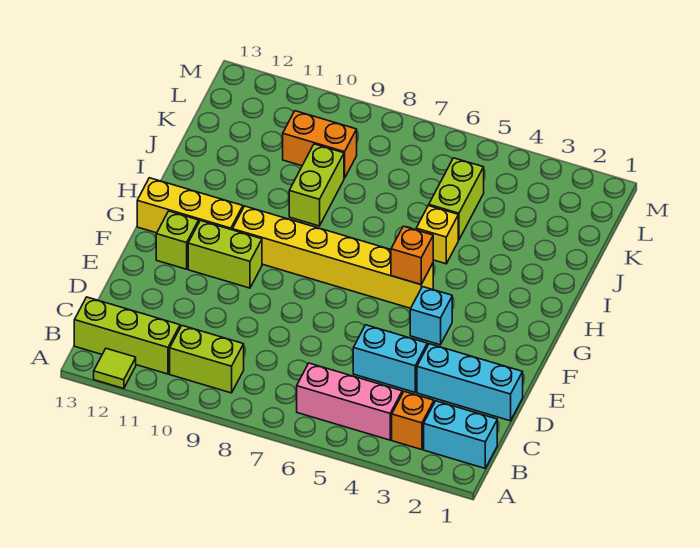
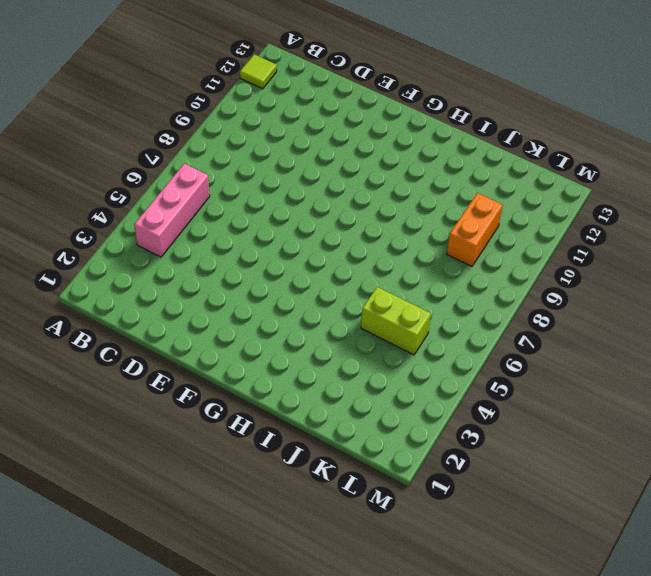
none -> cyan brick B1:B2 level 1
none -> orange brick B3 level 1
none -> lime brick B9:B10 level 1

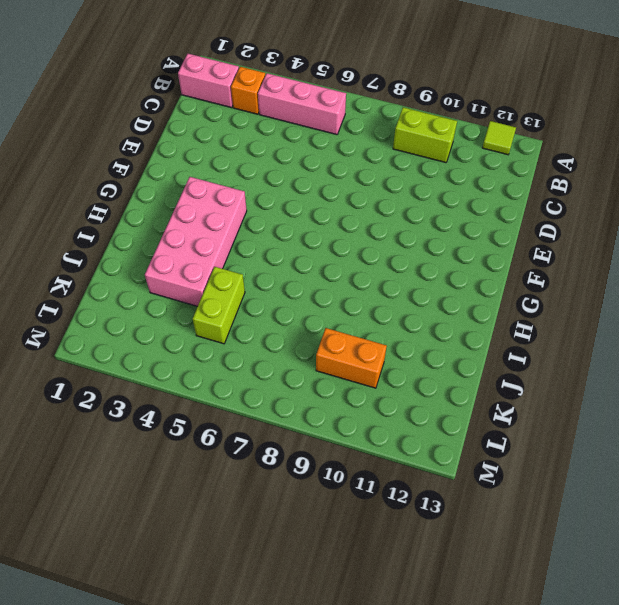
pink brick B1:B2 level 1 -> cyan brick B1:B2 level 1
pink brick G3:J4 level 1 -> none
none -> lime brick B11:B13 level 1
none -> cyan brick D1:D3 level 1
none -> cyan brick D4:D5 level 1

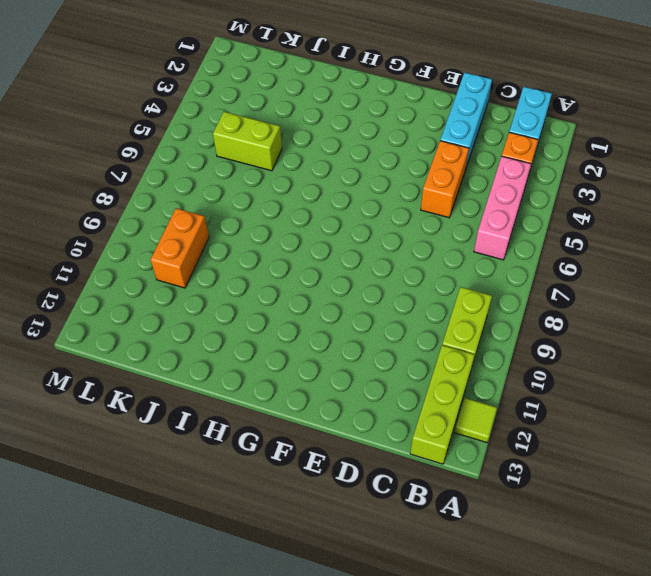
orange brick D4:D5 level 1 -> cyan brick D4:D5 level 1
none -> cyan brick F4 level 1
none -> lime brick F10:F11 level 1
none -> lime brick F12 level 1

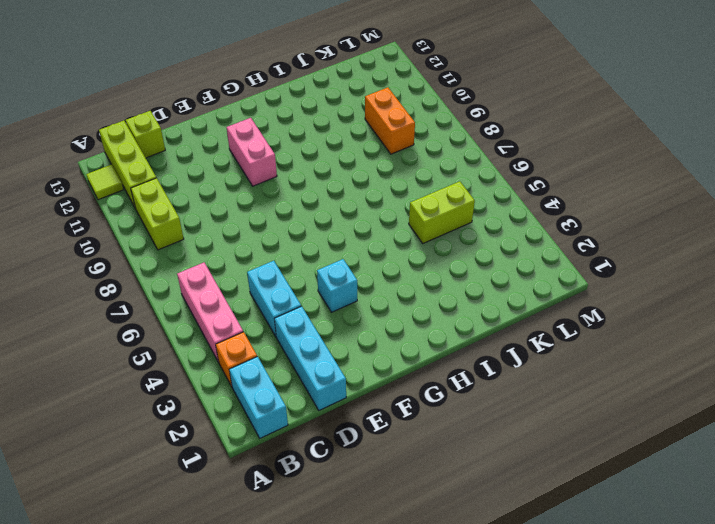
lime brick C13 level 1 -> lime brick F12 level 1
pink brick F10:F11 level 1 -> lime brick F10:F11 level 1
none -> yellow brick G5:G10 level 1
none -> yellow brick G11:G13 level 1
none -> yellow brick I5 level 1

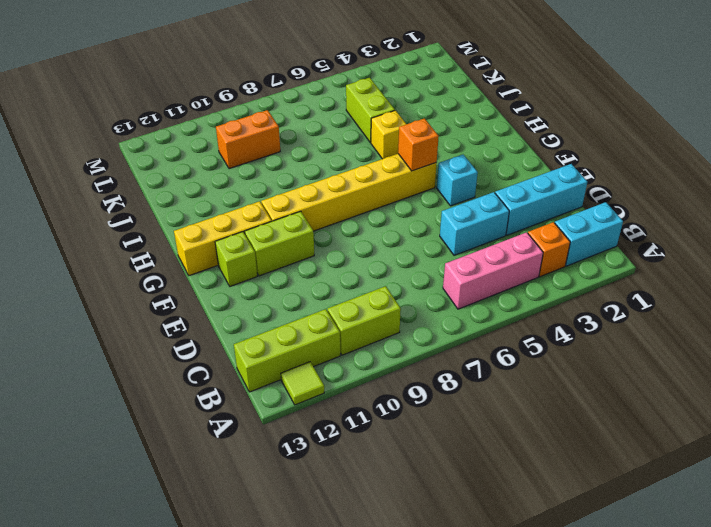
none -> lime brick I9:J9 level 1

